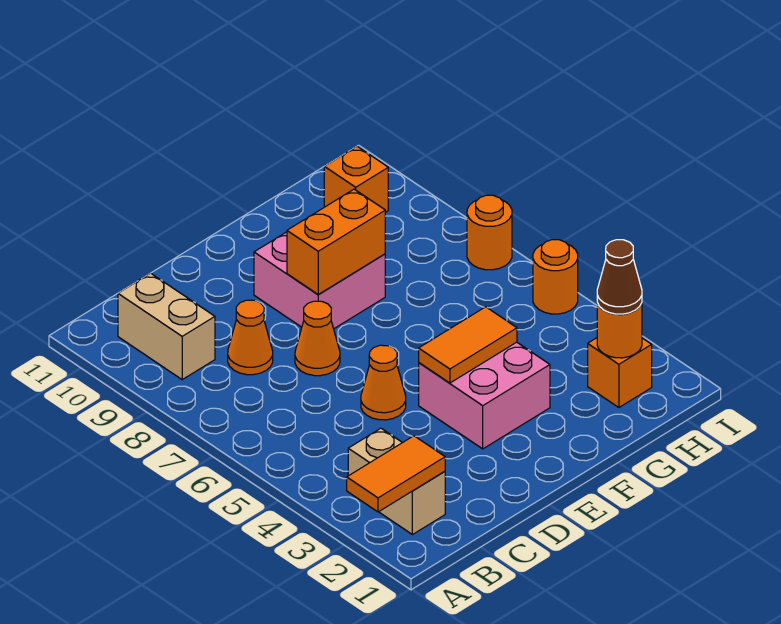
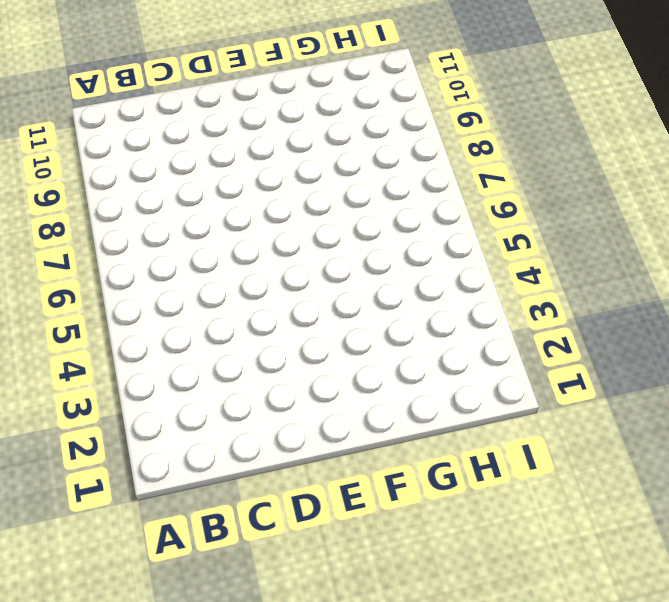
none -> tan brick B2:B3 level 1
none -> tan brick B9:B10 level 1
none -> orange cone C8 level 1

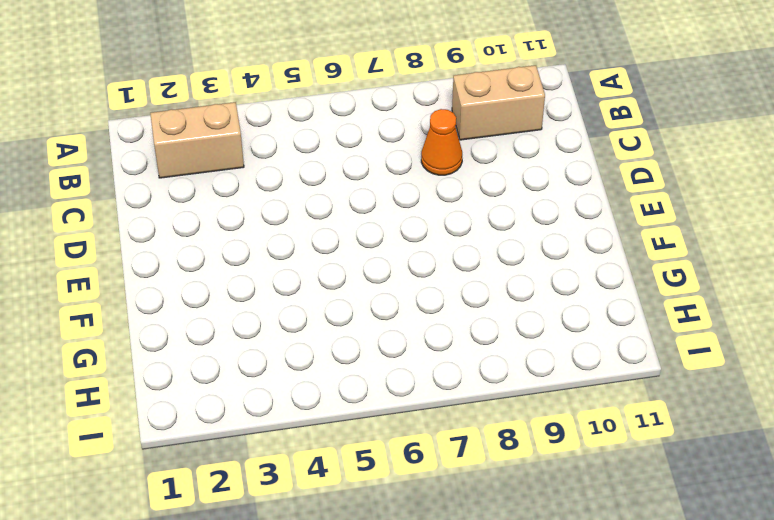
none -> orange cone D5 level 1
none -> orange cone D7 level 1
none -> pink brick E3:F4 level 1

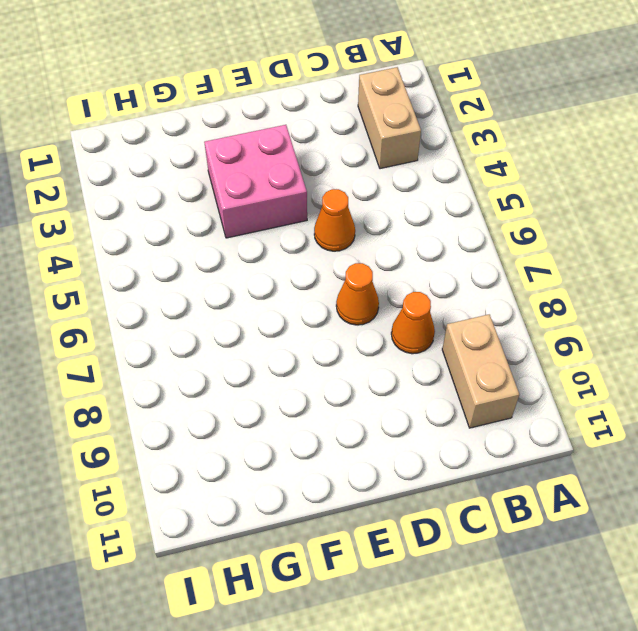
none -> pink brick E8:F9 level 1
none -> orange brick H2 level 1
none -> orange brick H10 level 1

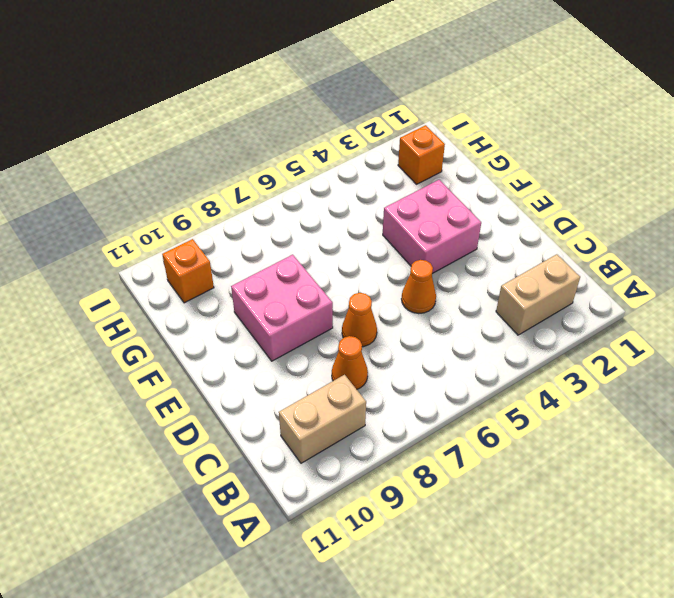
none -> orange round brick I5 level 1
none -> orange round brick I7 level 1
none -> orange tile A2:B2 level 2

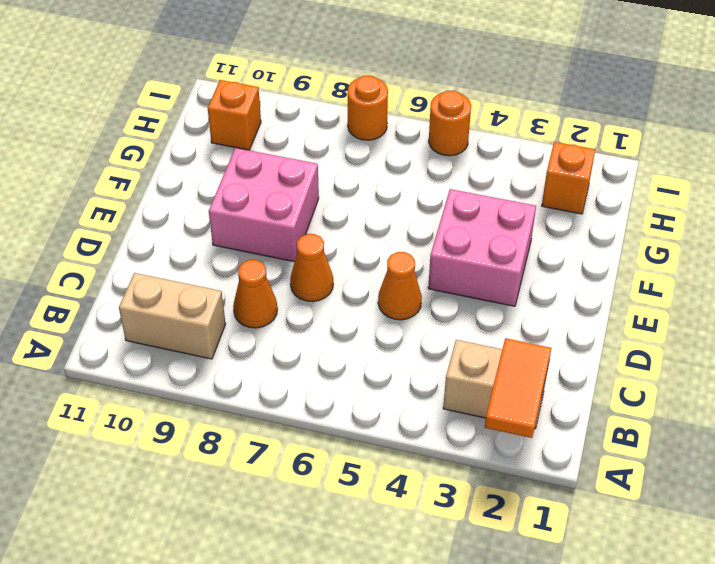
none -> orange tile E4:F4 level 2
none -> orange brick E8:F8 level 2
none -> orange round brick H2 level 2

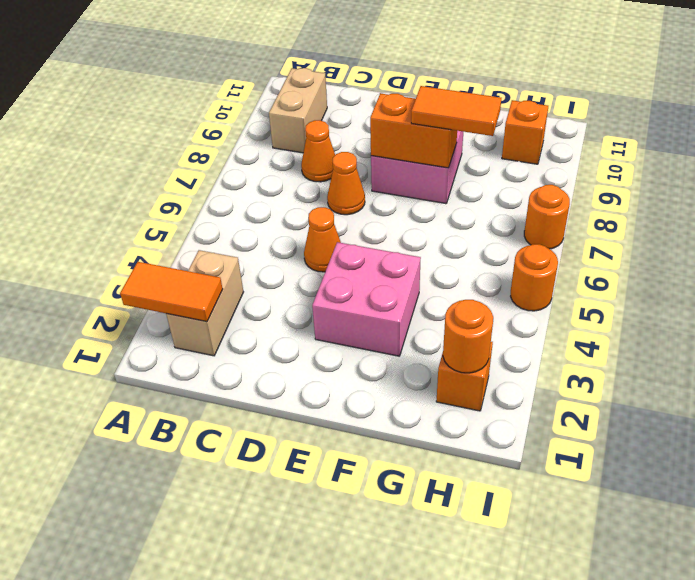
orange tile F8:G8 level 3 -> orange tile E4:F4 level 2
none -> brown cone H2 level 3

